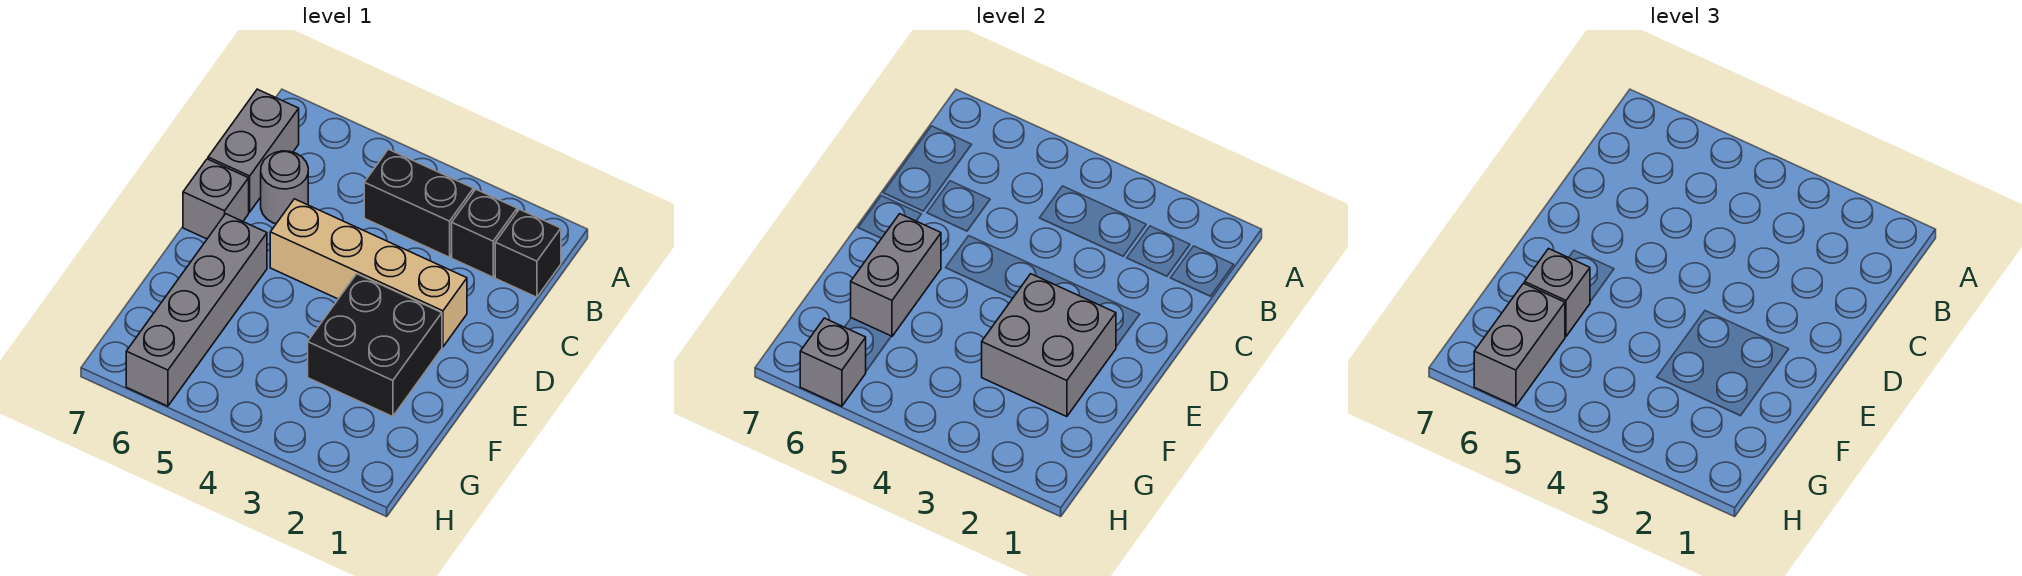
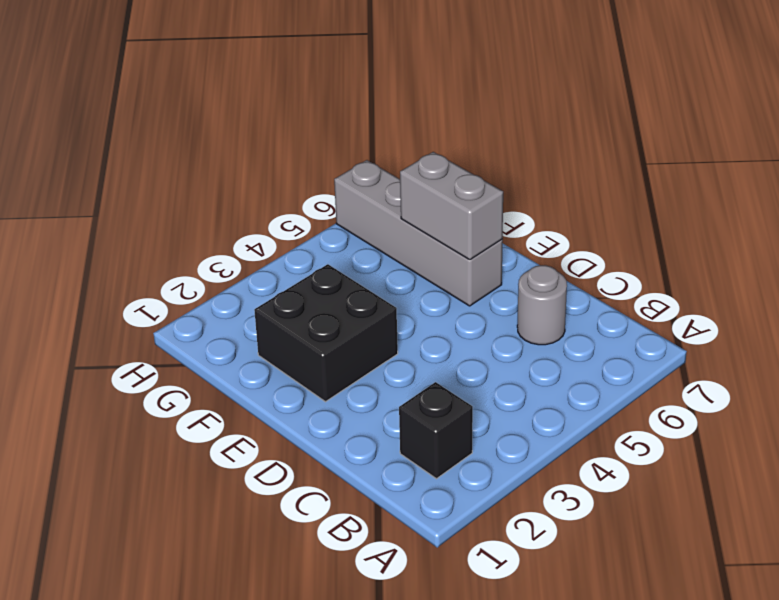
none -> black brick B1 level 1
none -> black brick B3:B4 level 1
none -> grey brick B7:C7 level 1

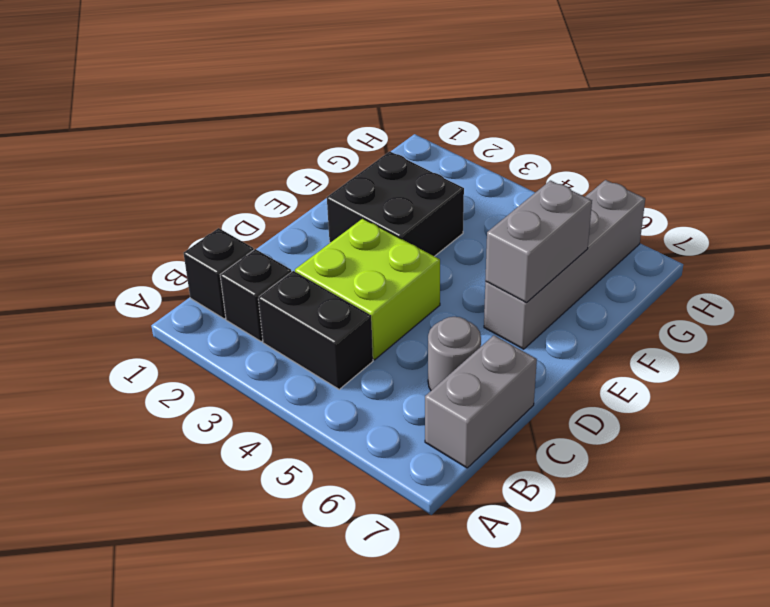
lime brick C3:D4 level 1 -> tan brick D2:D5 level 1
none -> grey brick D7 level 1
none -> grey brick E2:F3 level 2
none -> grey brick H6 level 2

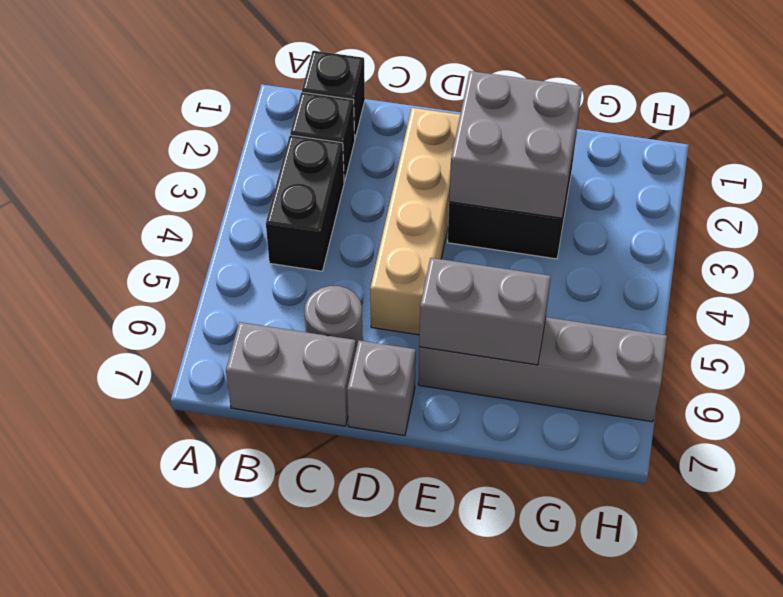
none -> grey brick H6 level 2
none -> grey brick F6 level 3
none -> grey brick G6:H6 level 3

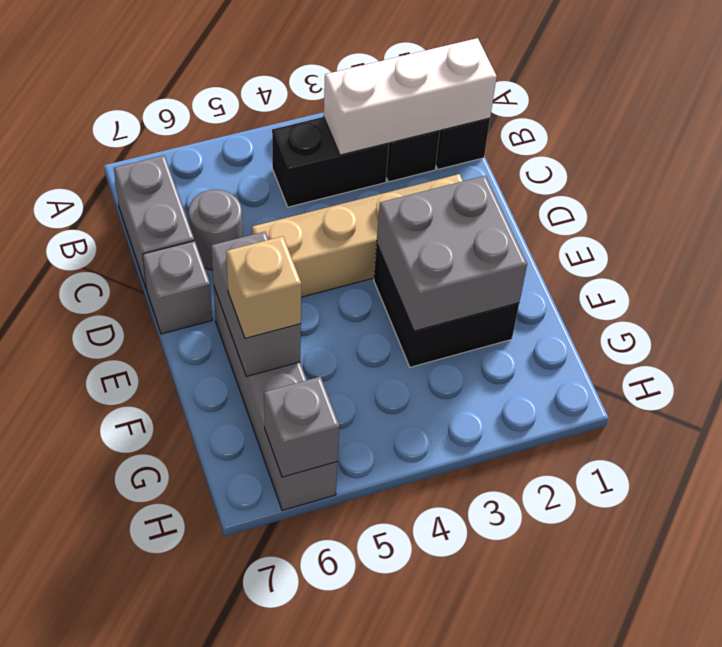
white brick B1:B3 level 2 -> none
tan brick F6 level 3 -> grey brick F6 level 3
none -> grey brick G6:H6 level 3

